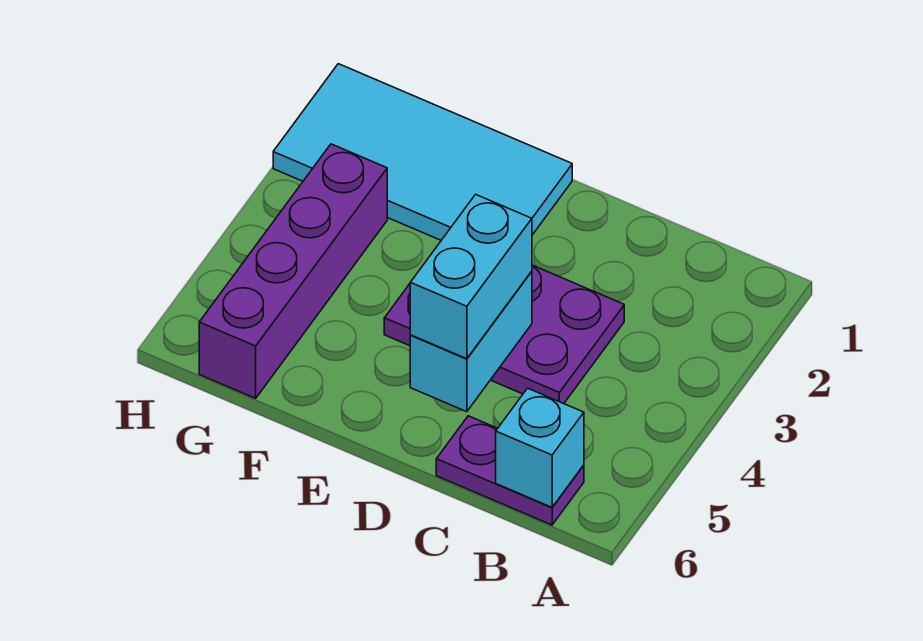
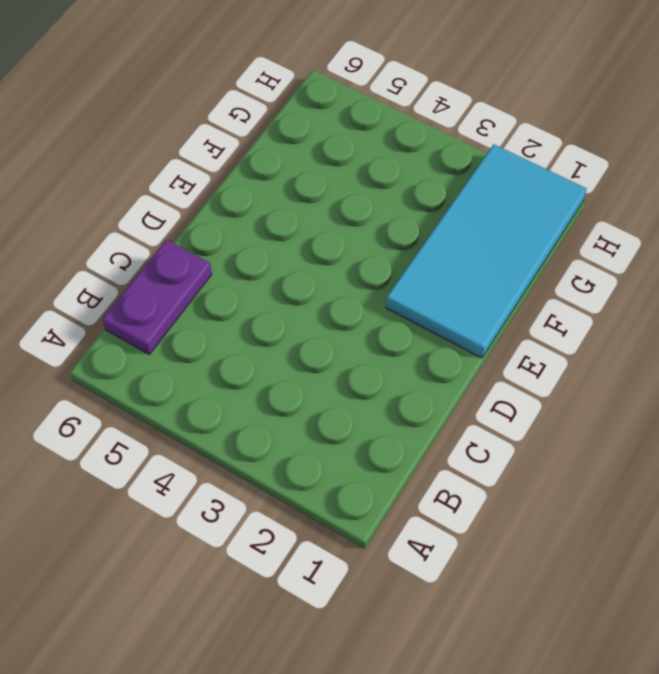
none -> purple plate C3:E4 level 1
none -> purple brick G3:G6 level 1

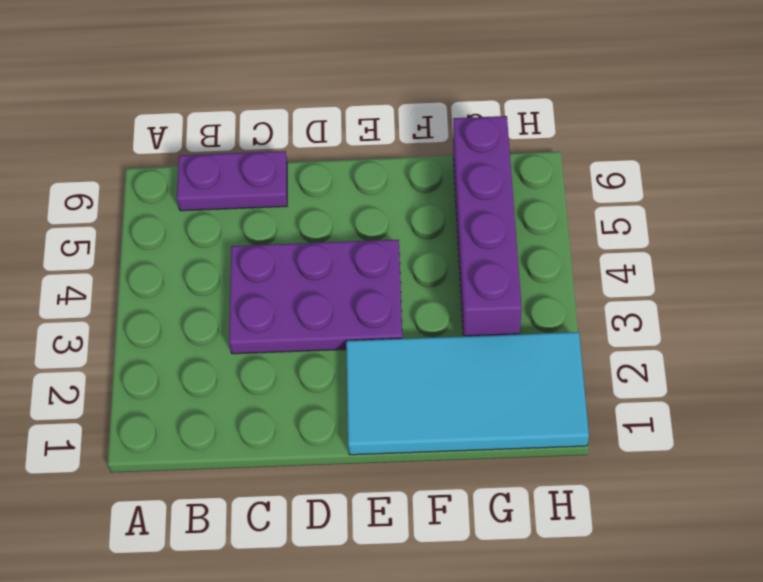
none -> cyan brick B6 level 2
none -> cyan brick D4:D5 level 2

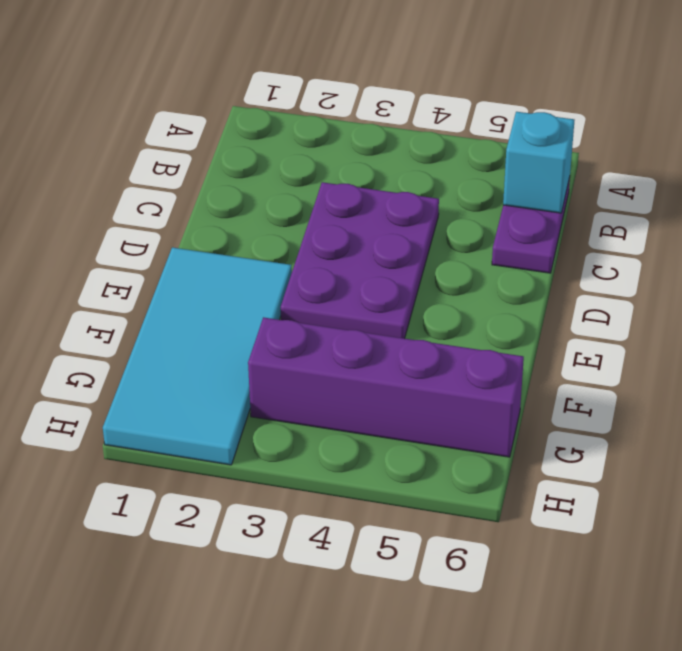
none -> cyan brick D4:D5 level 2
none -> cyan brick D4:D5 level 3

